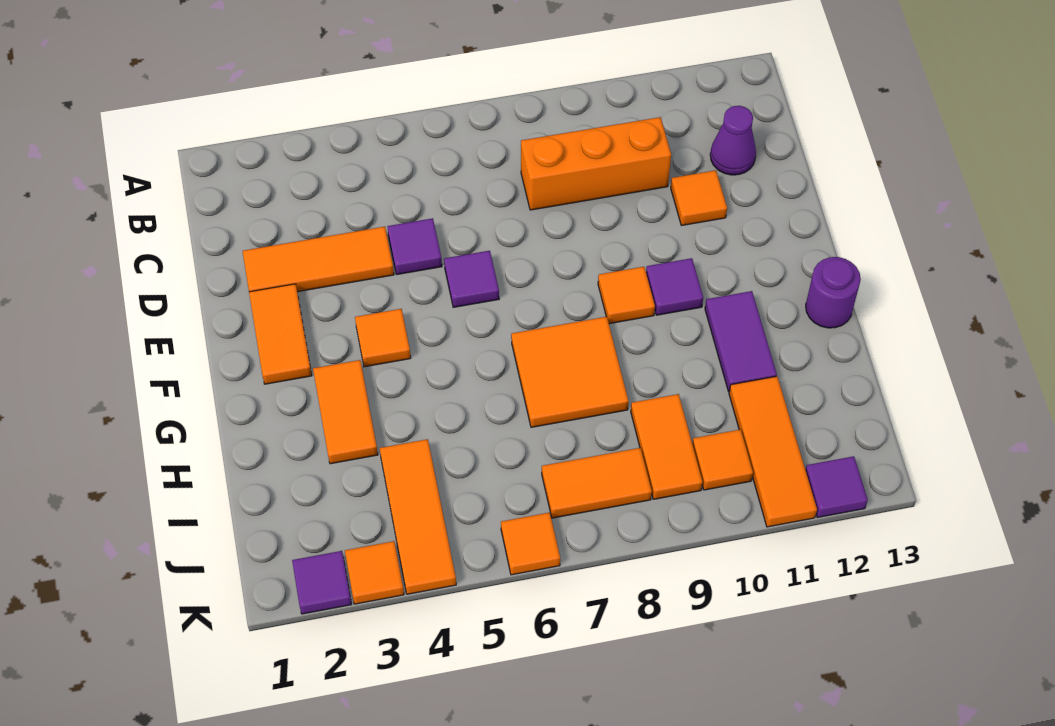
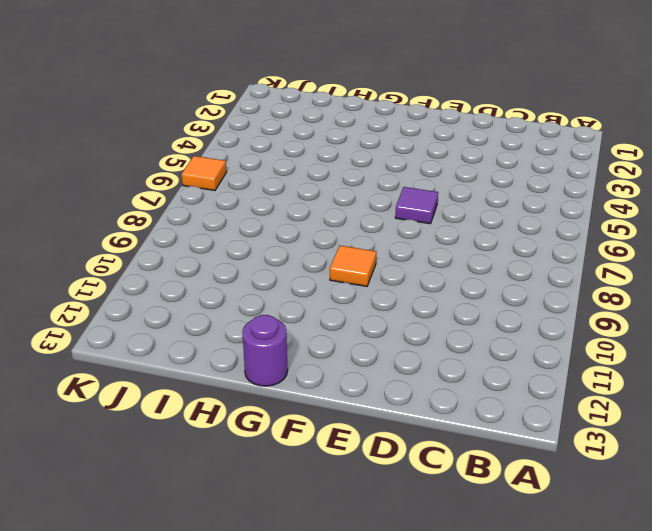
none -> orange brick C8:C10 level 1
none -> purple cone C12 level 1
none -> orange tile D2:D4 level 1

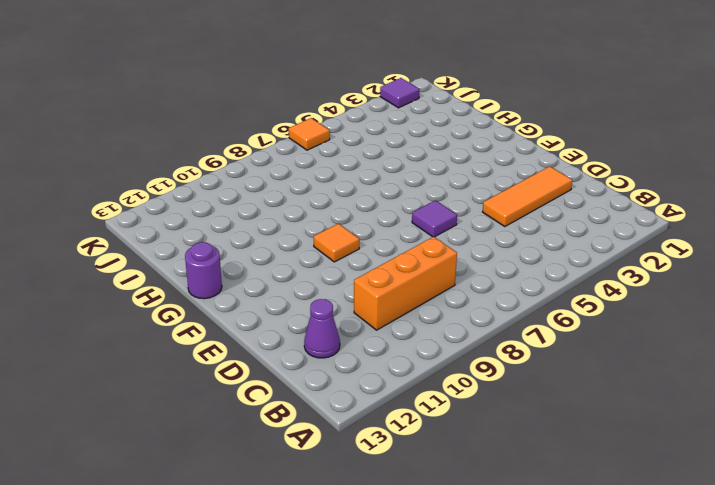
none -> purple tile D5 level 1
none -> orange tile D11 level 1
none -> orange tile E2:F2 level 1

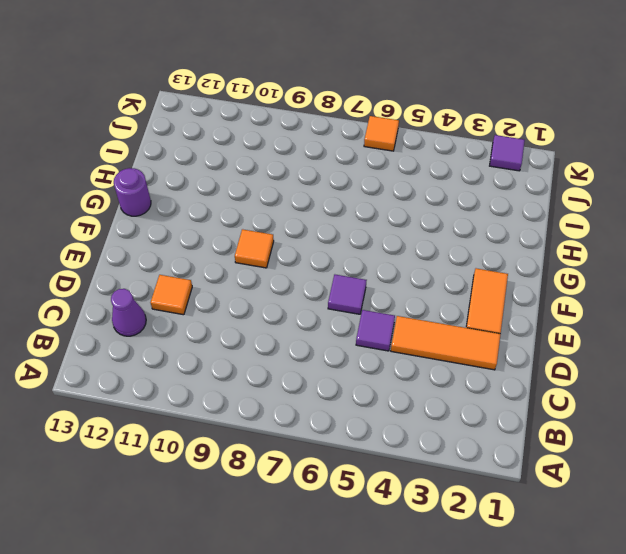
none -> orange brick C8:C10 level 1
none -> orange tile F4 level 1
none -> purple tile F10 level 1

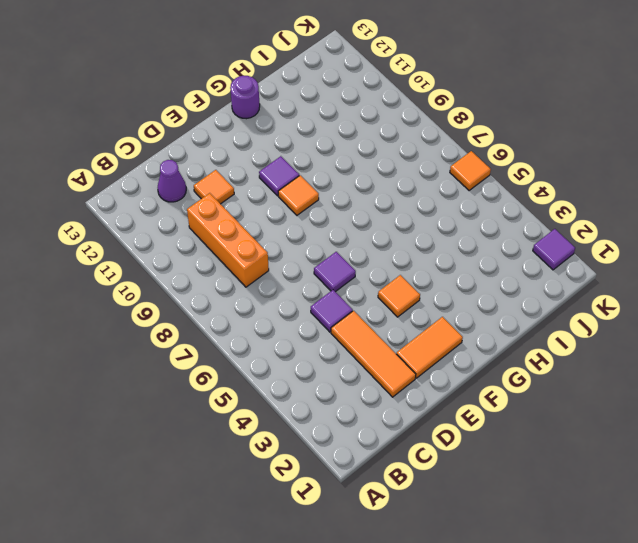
none -> orange tile G3:H3 level 1
none -> orange tile G7:H8 level 1
none -> purple tile G11:H11 level 1

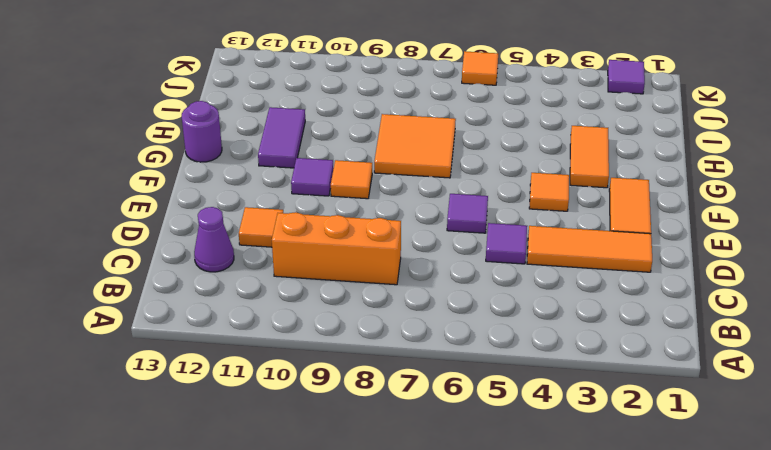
none -> orange tile I4:K4 level 1
none -> orange tile I9:J9 level 1
none -> orange tile I11:K11 level 1

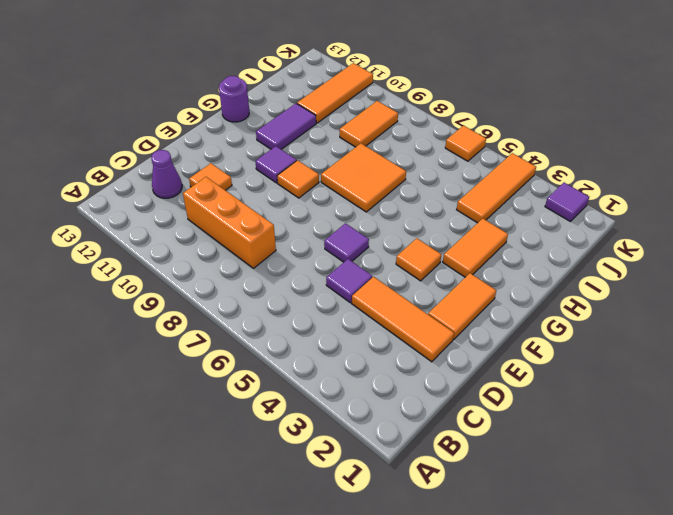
none -> orange tile J7:J8 level 1
none -> orange tile J10 level 1
none -> orange tile K3 level 1

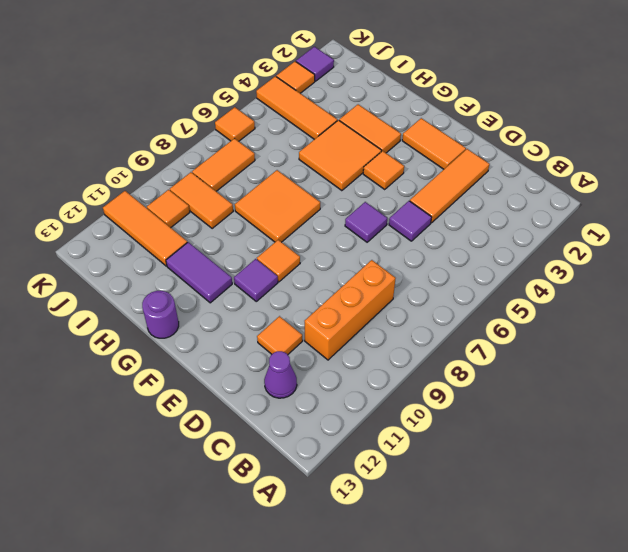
orange tile G4:H5 level 1 -> none
none -> purple tile K12 level 1

